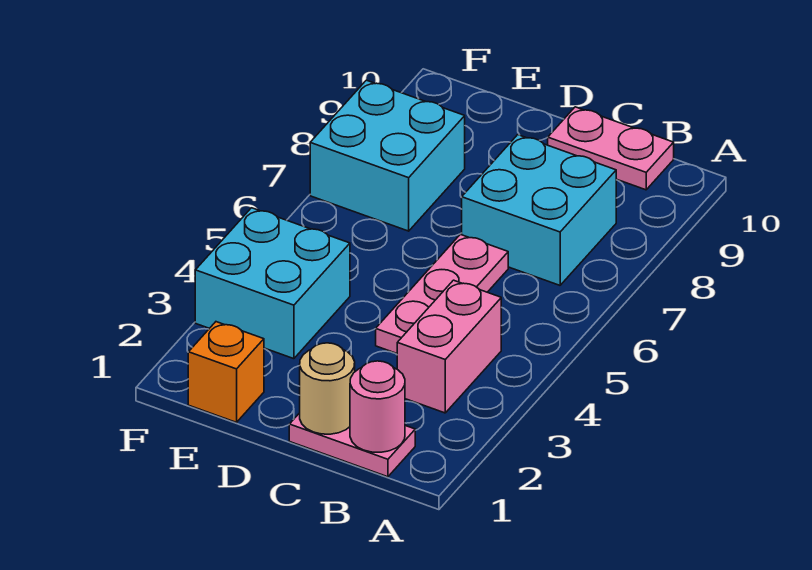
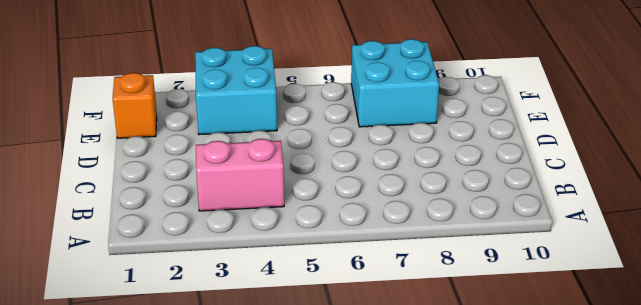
none -> pink plate B1:C1 level 1
none -> cyan brick B7:C8 level 1

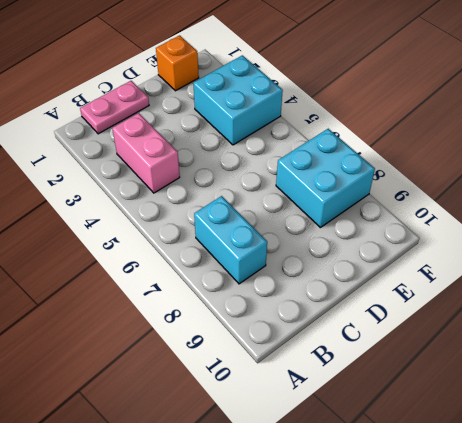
cyan brick B7:B8 level 1 -> cyan brick B7:C8 level 1
none -> pink plate B10:C10 level 1
none -> pink plate C4:C6 level 1

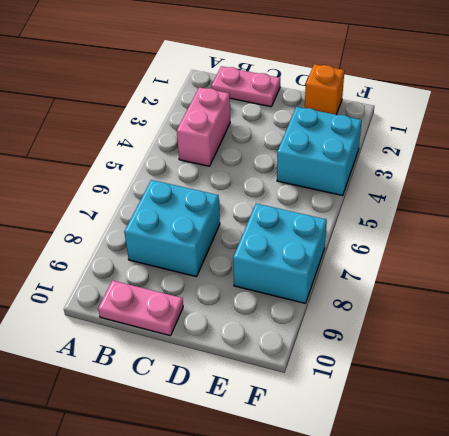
none -> pink plate C4:C6 level 1
none -> pink round brick B1 level 2

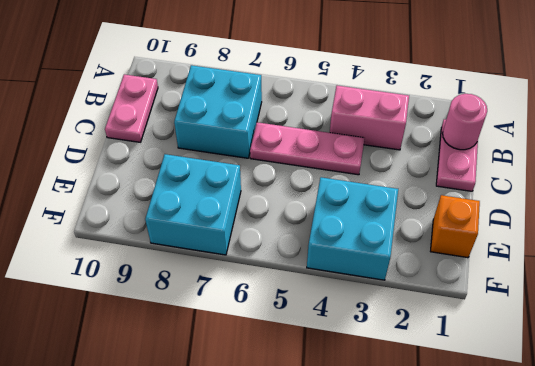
none -> tan round brick C1 level 2

